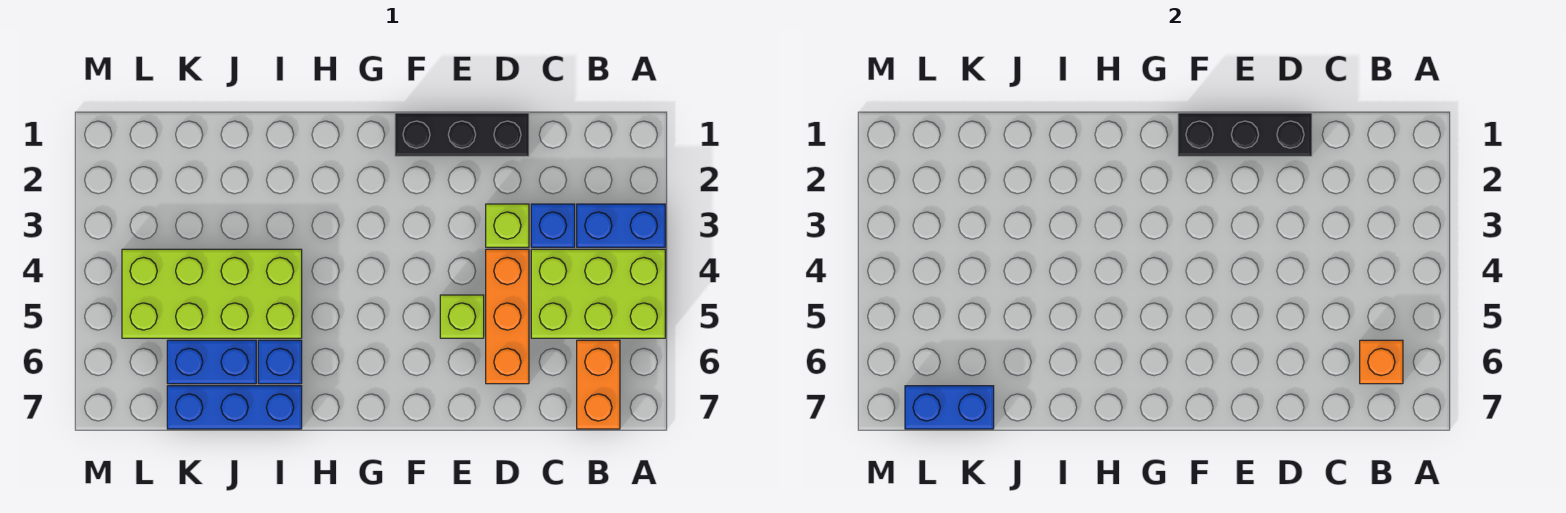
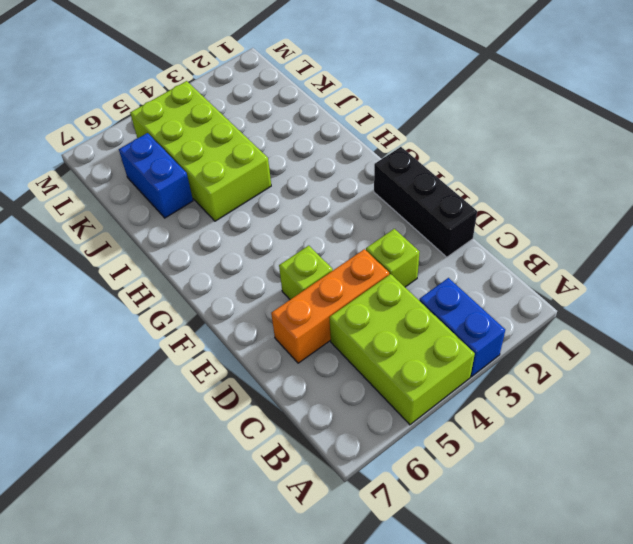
none -> orange brick B6:B7 level 1
none -> blue brick C3 level 1
none -> blue brick I6 level 1

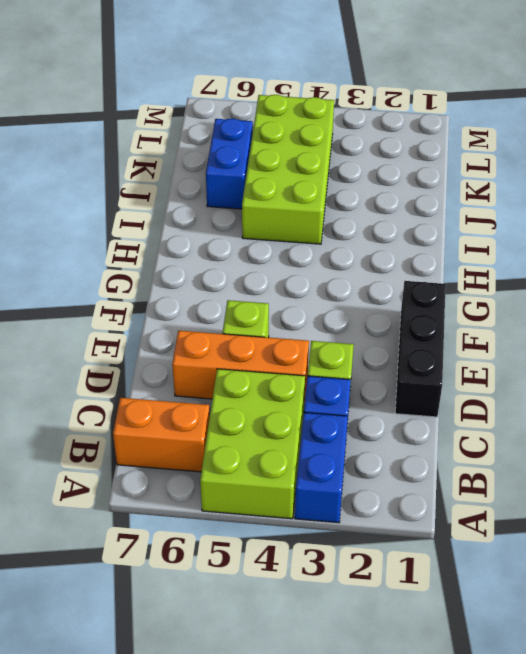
none -> blue brick I6 level 1
none -> blue brick I7:K7 level 1
none -> orange brick B6 level 2

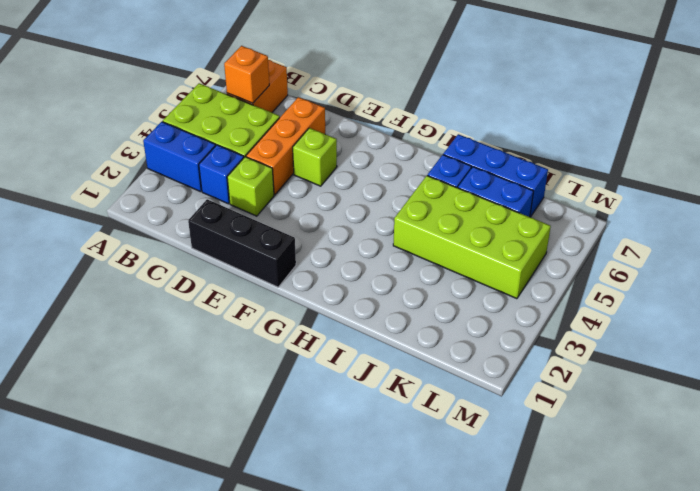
none -> black brick D1:F1 level 2
none -> blue brick K7:L7 level 2

